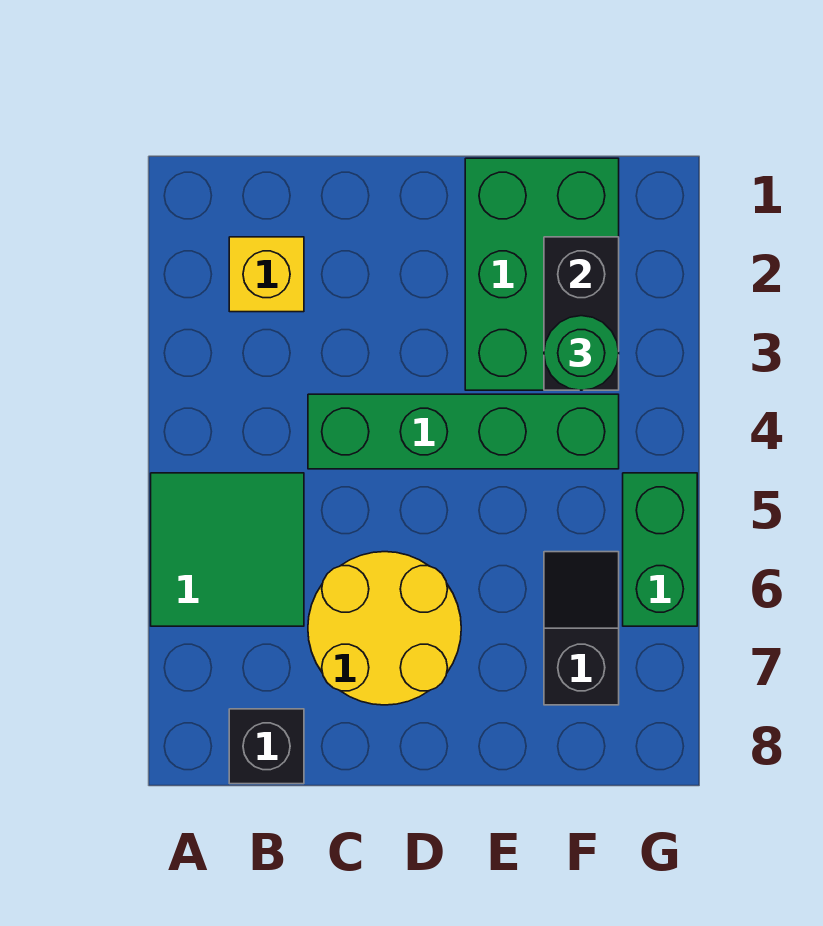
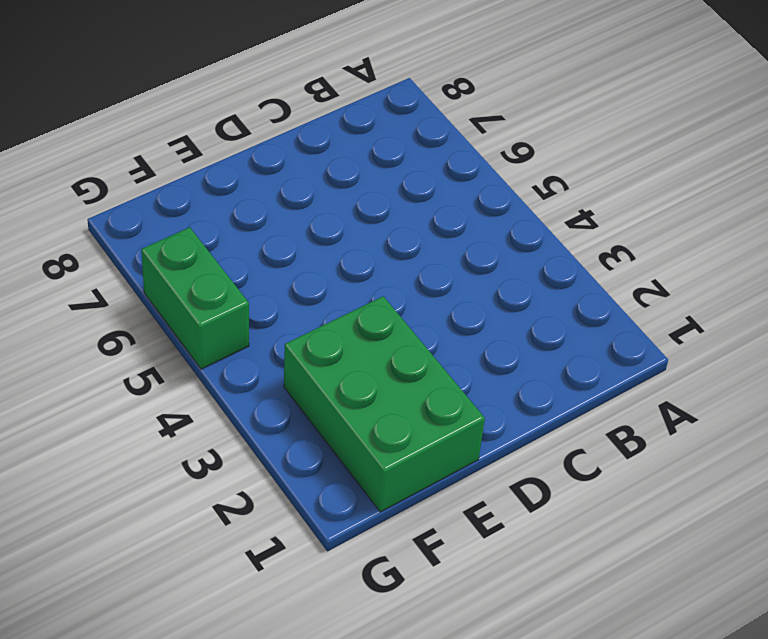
none -> green tile A5:B6 level 1
none -> yellow brick B2 level 1

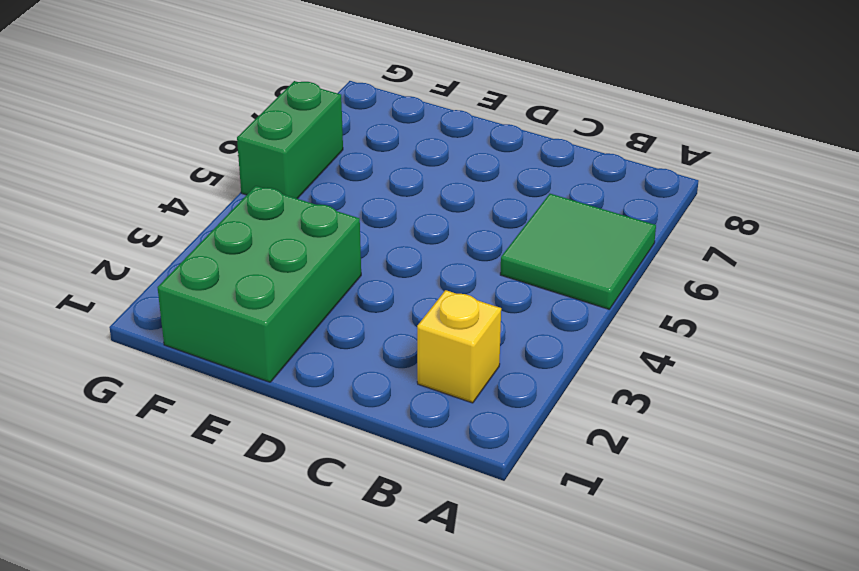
none -> black brick B8 level 1
none -> green brick C4:F4 level 1

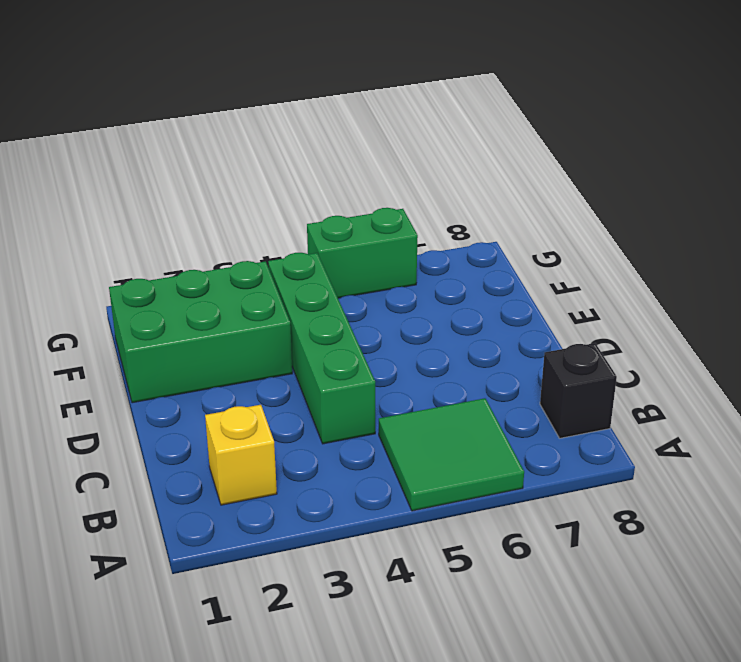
none -> yellow round brick C6:D7 level 1
none -> black slope F6:F7 level 1 top 7

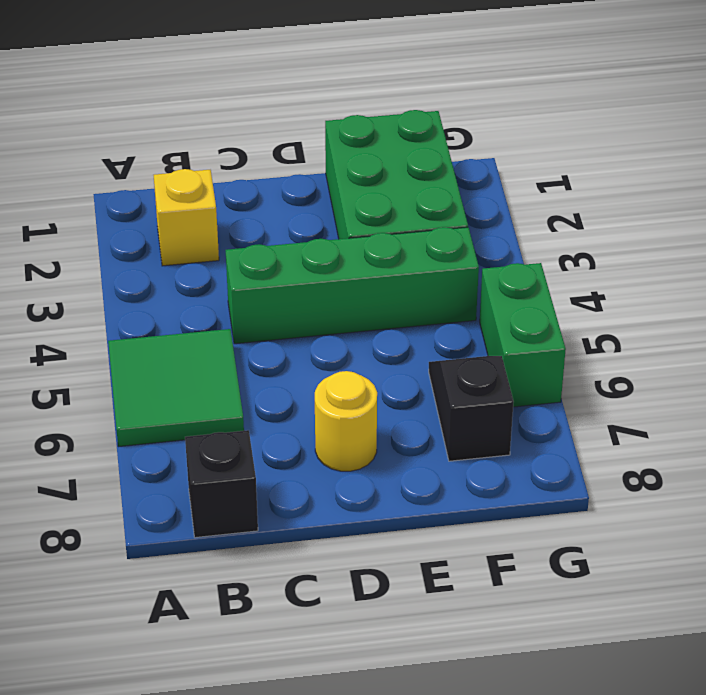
yellow round brick D7 level 1 -> yellow round brick C6:D7 level 1
none -> black brick F2:F3 level 2
none -> green round brick F3 level 3

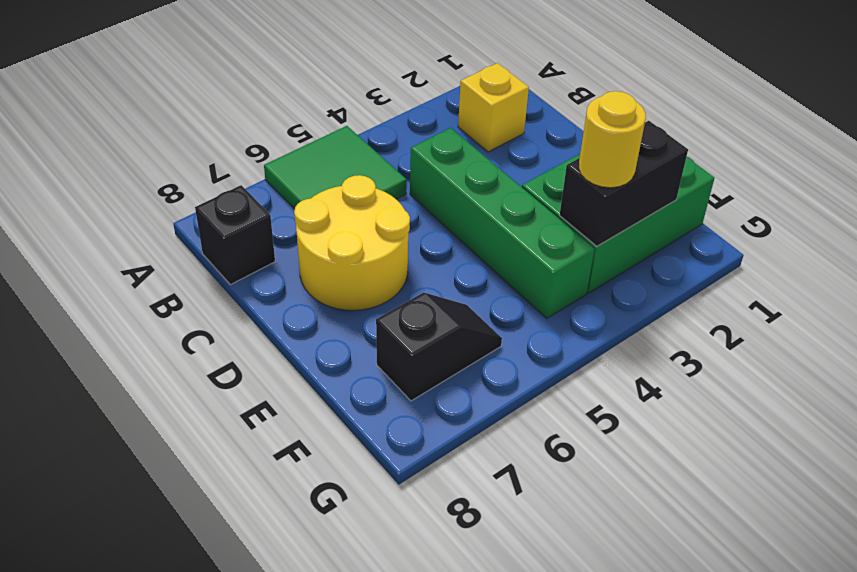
yellow round brick F3 level 3 -> green round brick F3 level 3
none -> green brick G5:G6 level 1

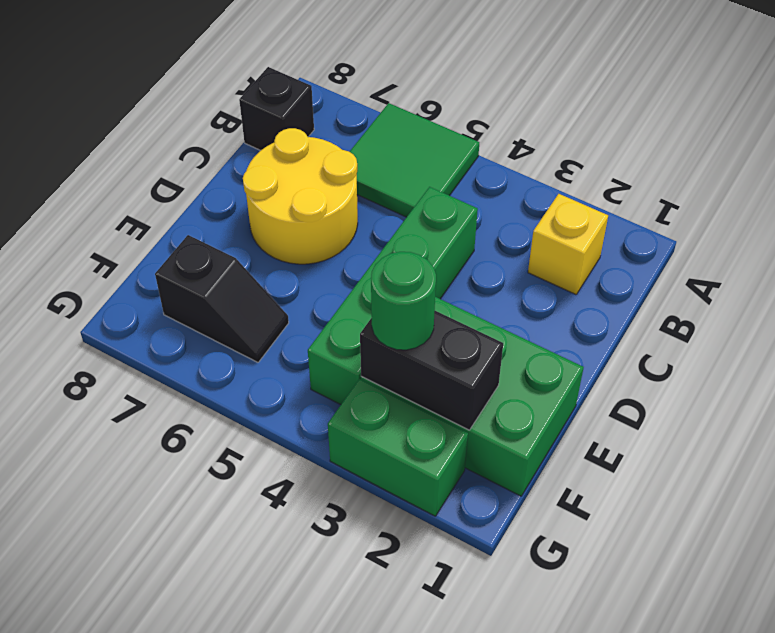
green brick G2:G3 level 1 -> green brick G5:G6 level 1

